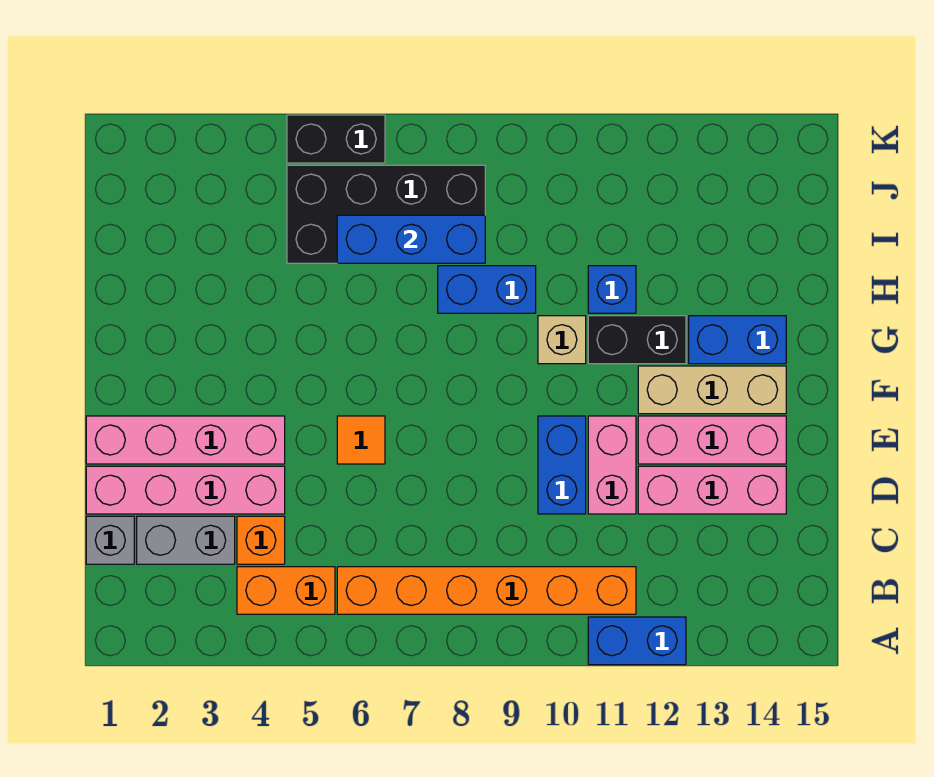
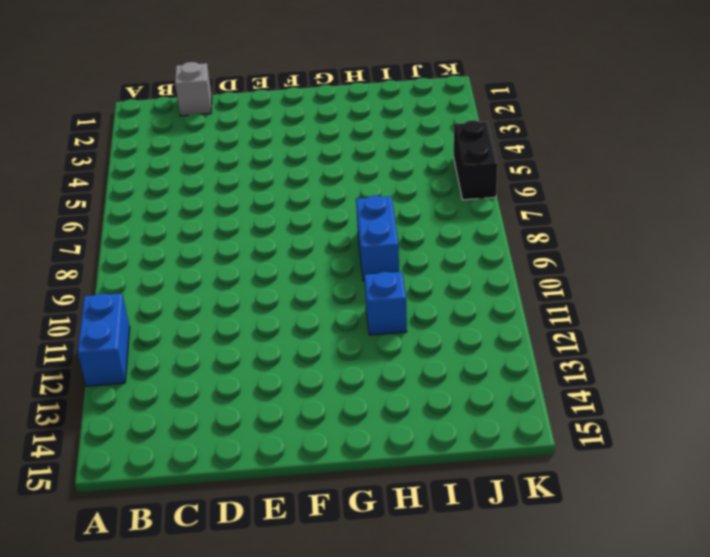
none -> orange brick B4:B5 level 1
none -> orange brick B6:B11 level 1
none -> grey brick C2:C3 level 1

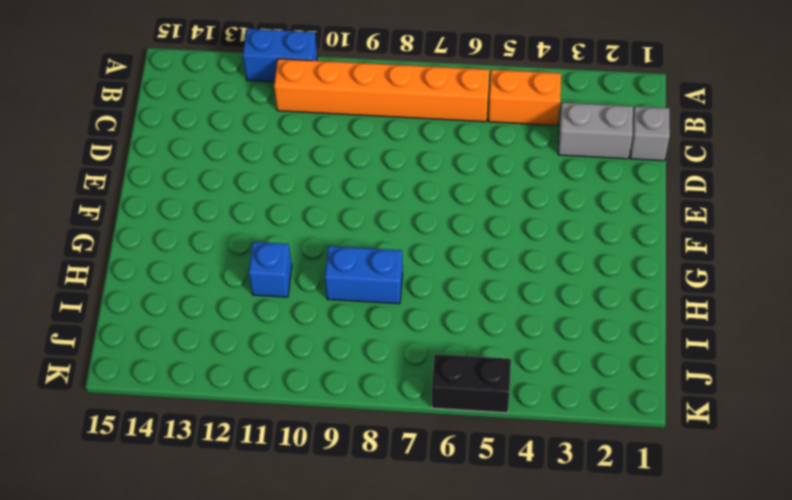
none -> orange brick C4 level 1
none -> pink brick D1:D4 level 1
none -> blue brick D10:E10 level 1

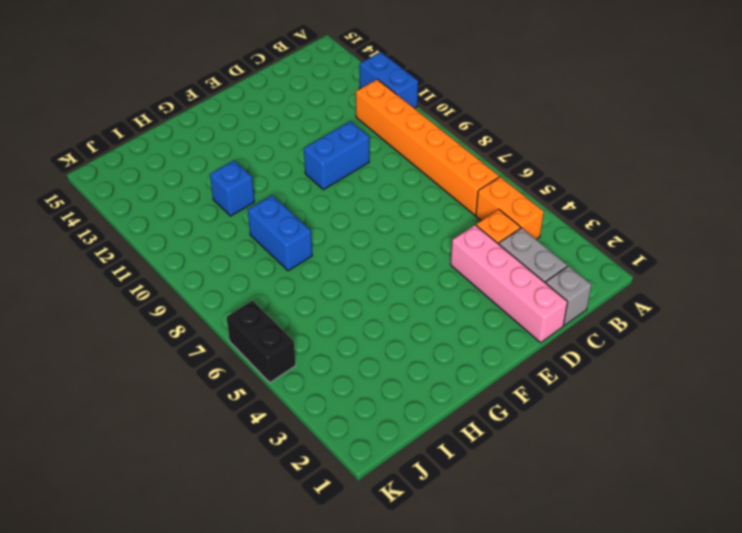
none -> pink brick D11:E11 level 1
none -> pink brick D12:D14 level 1
none -> pink brick E1:E4 level 1

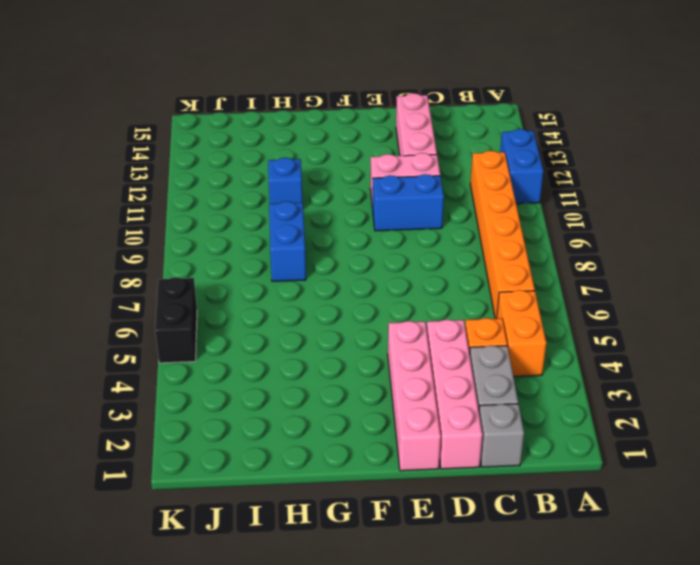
none -> orange tile E6 level 1
none -> pink brick E12:E14 level 1
none -> tan brick F12:F14 level 1

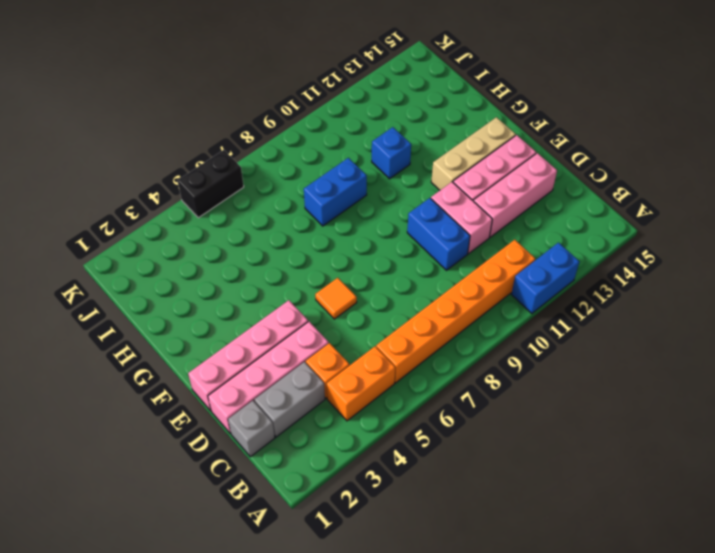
none -> tan brick G10 level 1
none -> black brick G11:G12 level 1
none -> blue brick G13:G14 level 1

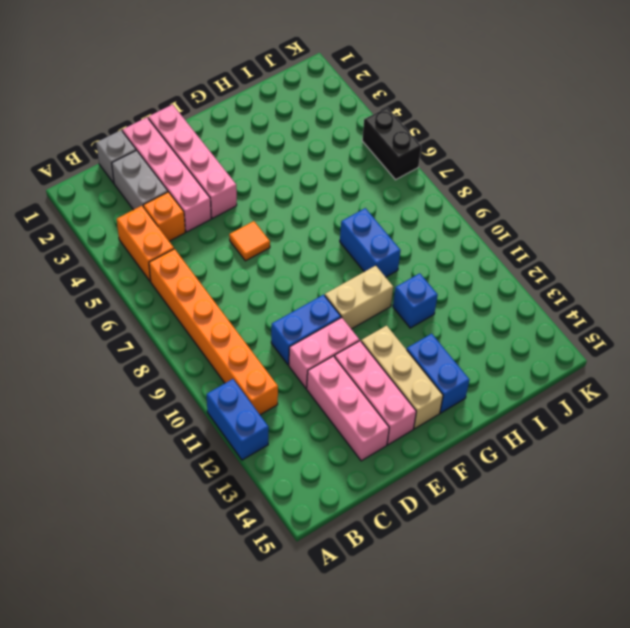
tan brick F10:G10 level 1 -> tan brick G10 level 1
none -> black brick G11:G12 level 1
none -> black brick I5:J8 level 1
none -> blue brick I6:I8 level 2

